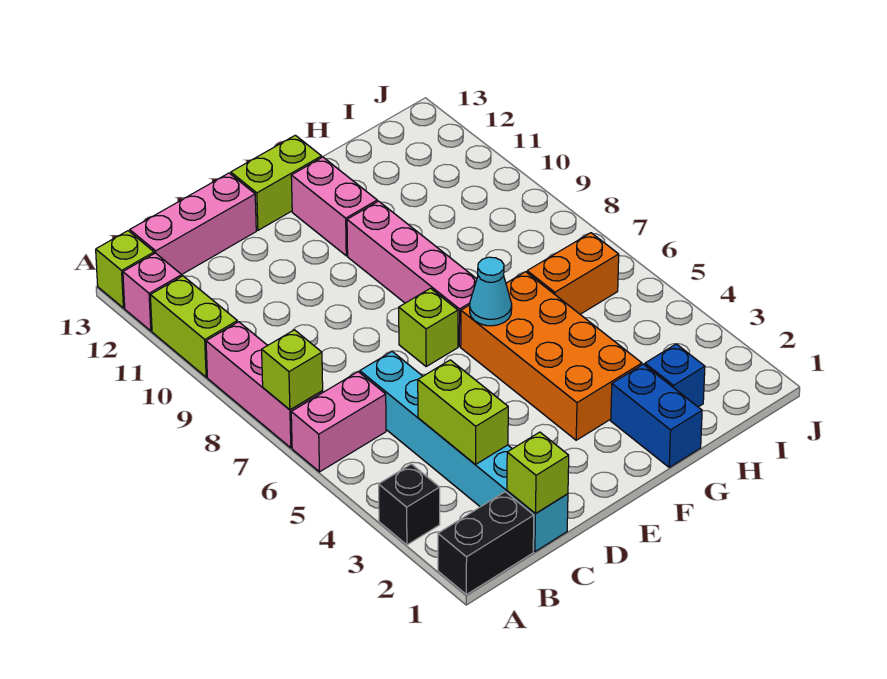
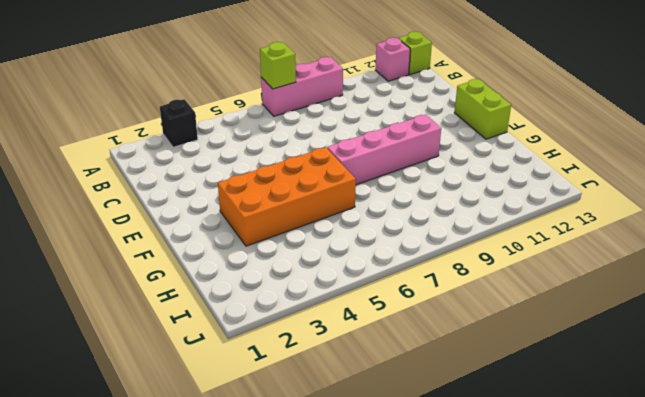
none -> black brick A1:B1 level 1
none -> pink brick A6:B6 level 1
none -> lime brick A10:A11 level 1

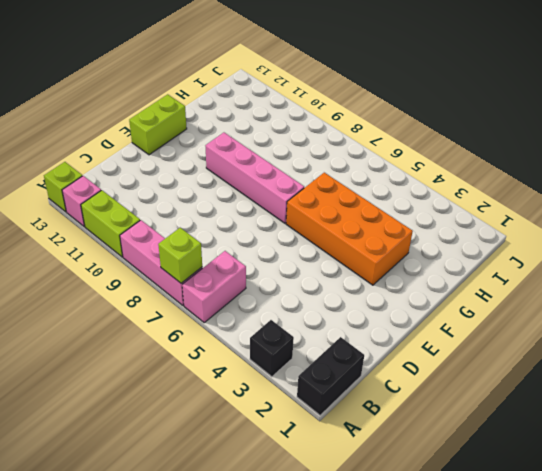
none -> pink brick B13:D13 level 1
none -> cyan brick C1:C6 level 1
none -> lime brick E7 level 1

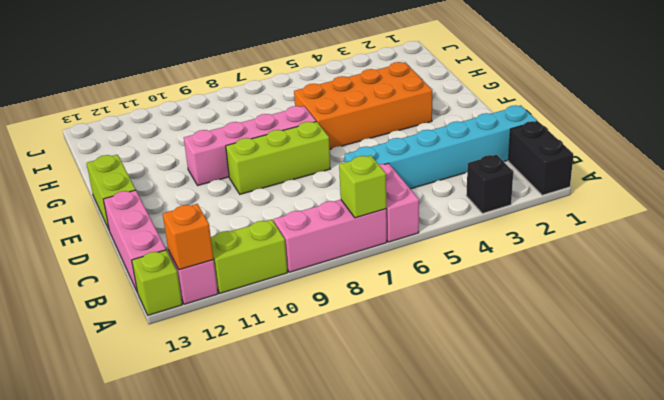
orange brick A12 level 2 -> none
lime brick E7:E9 level 1 -> lime brick E7 level 1
none -> pink brick F11:F12 level 1
none -> blue brick G1:G2 level 1
none -> blue brick H2 level 1

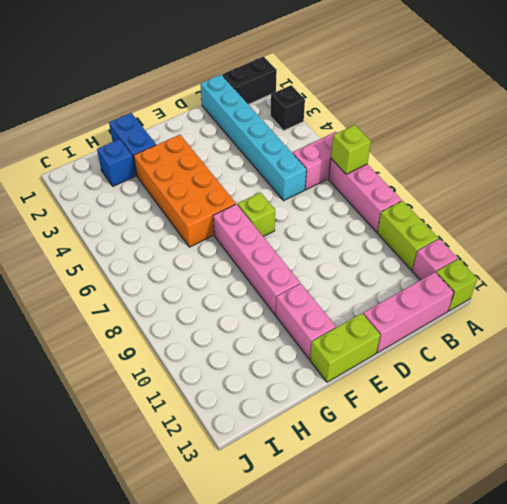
none -> orange brick H6:I6 level 1
none -> lime brick C1 level 2
none -> lime brick C3:C4 level 2

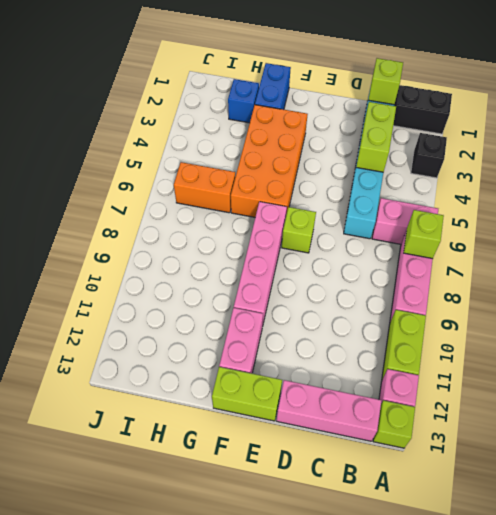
none -> cyan cone F6 level 2

